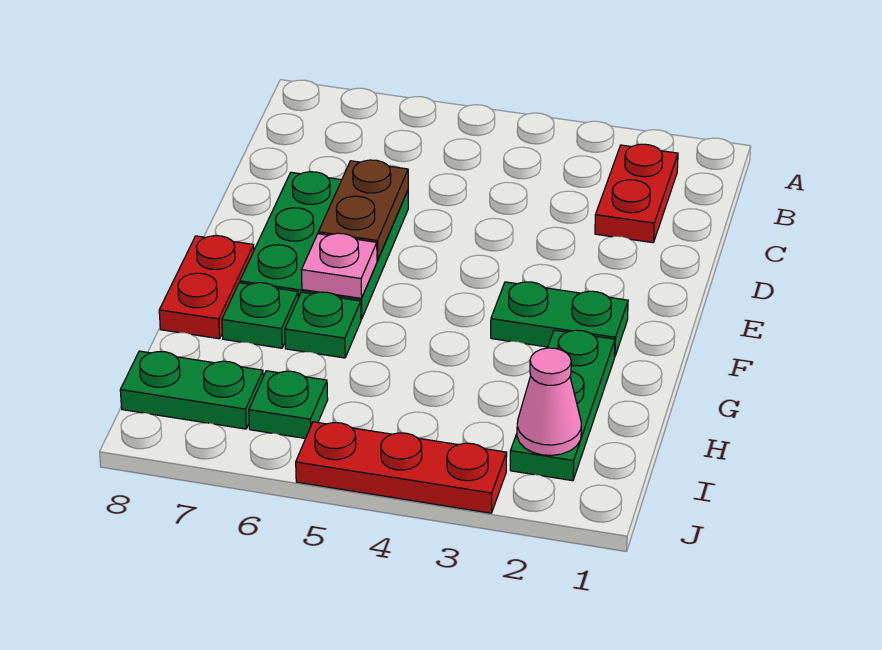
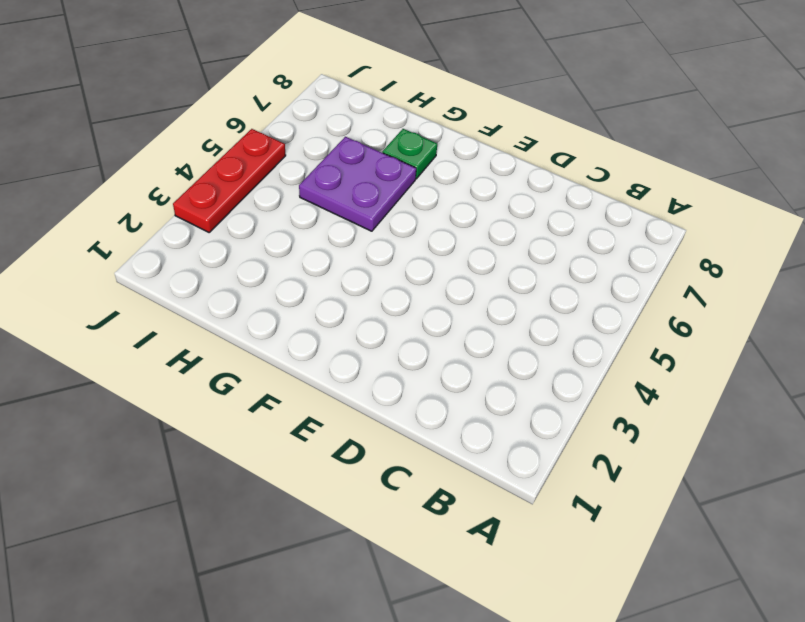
purple plate G5:H6 level 1 -> green plate G6 level 1
none -> red plate B2:C2 level 1
none -> green plate D6:F7 level 1
none -> green plate F2:F3 level 1

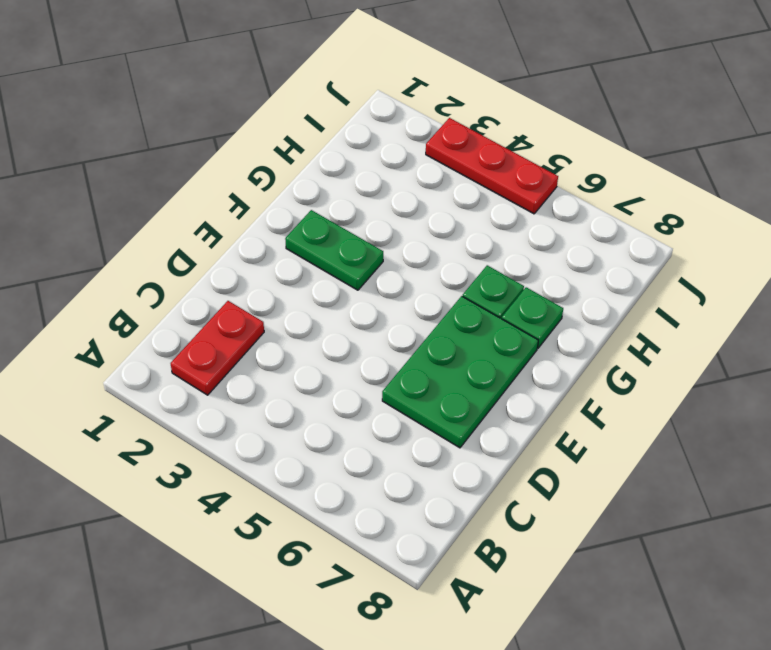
none -> red plate F8:G8 level 1
none -> green plate G2:I2 level 1
none -> green plate I6 level 1

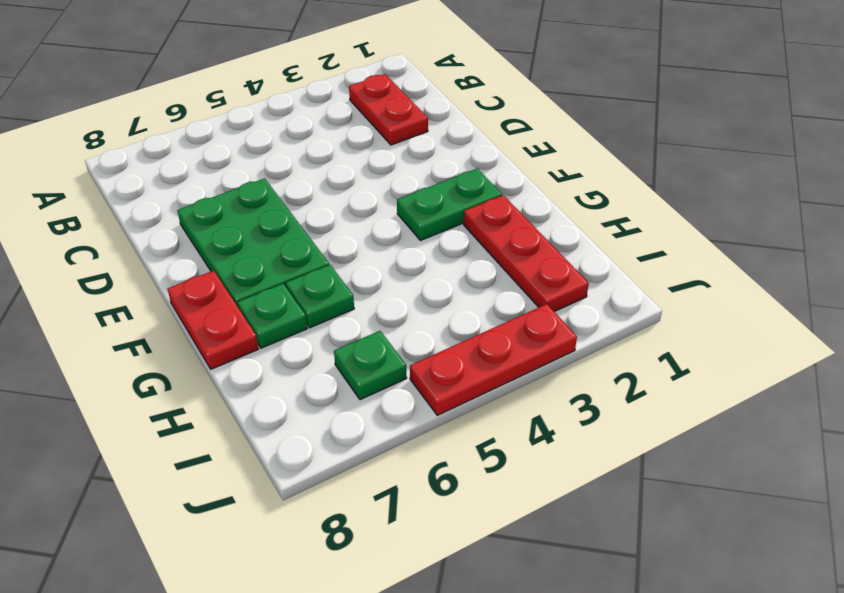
red plate G2:I2 level 1 -> green plate G2:I2 level 1
none -> green plate I7:I8 level 1
none -> brown plate D6:E6 level 2
none -> pink plate F6 level 2

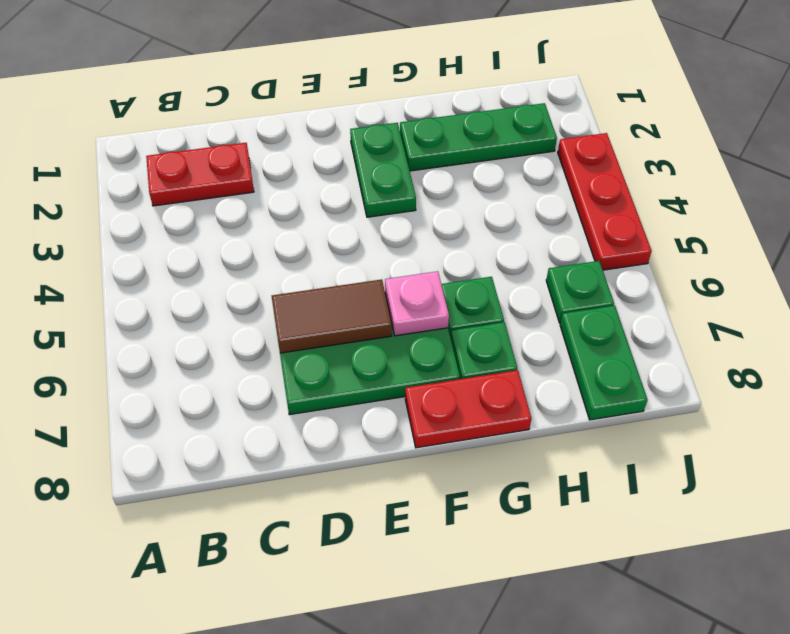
brown tile D6:E6 level 2 -> brown plate D6:E6 level 2
none -> pink cone I2 level 2

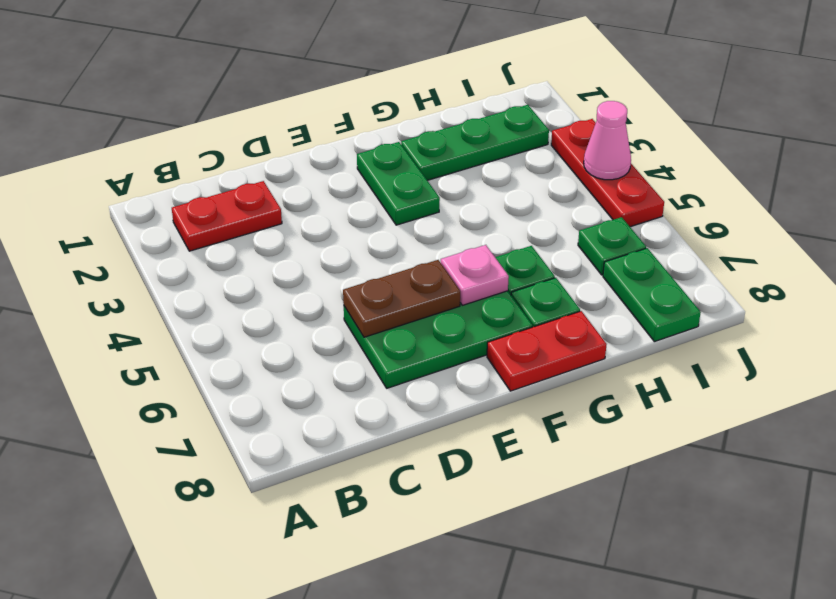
pink cone J4 level 2 -> pink cone I2 level 2

